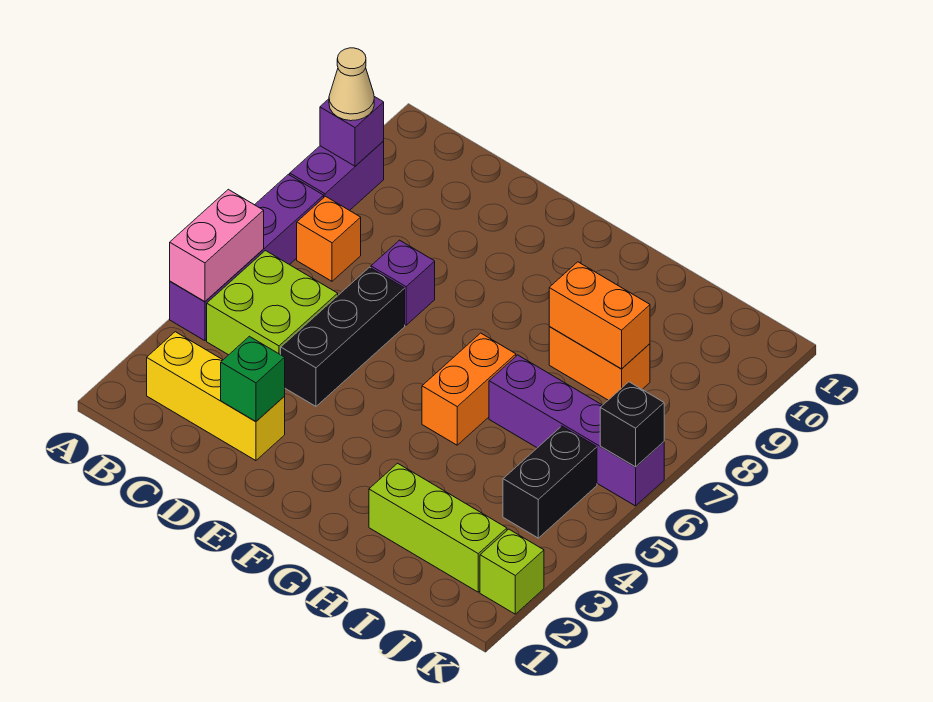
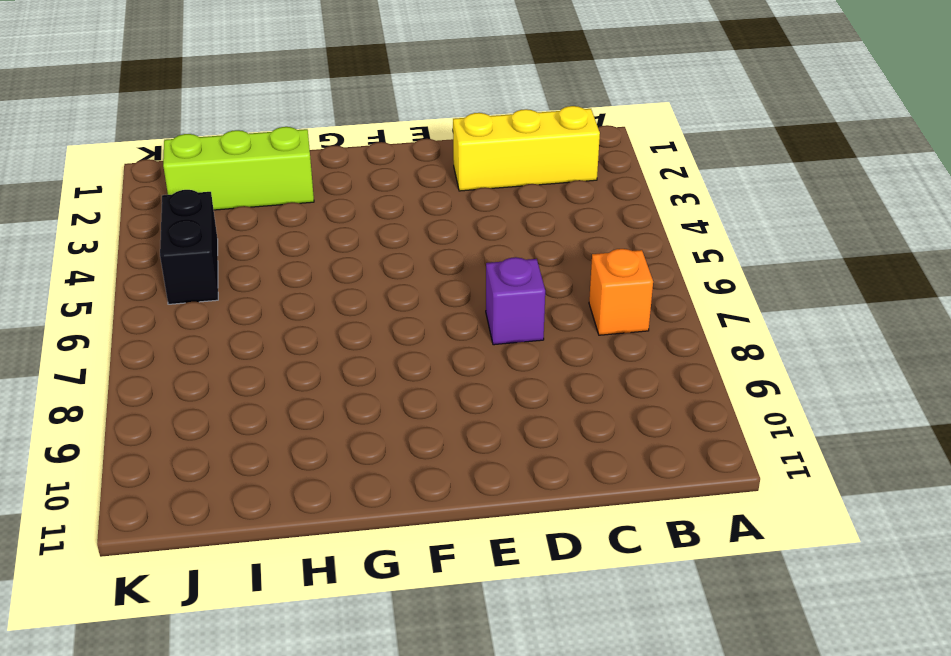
none -> purple brick A4:A7 level 1
none -> purple brick A8:A9 level 1
none -> lime brick B4:C5 level 1

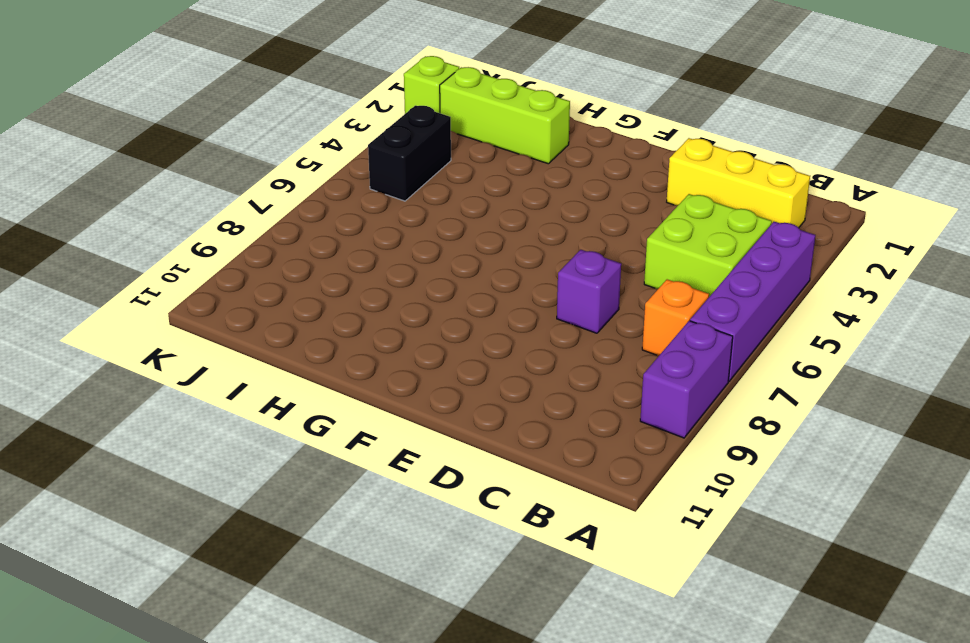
none -> black brick D4:D6 level 1
none -> orange brick G5:G6 level 1
none -> purple brick H6:K6 level 1

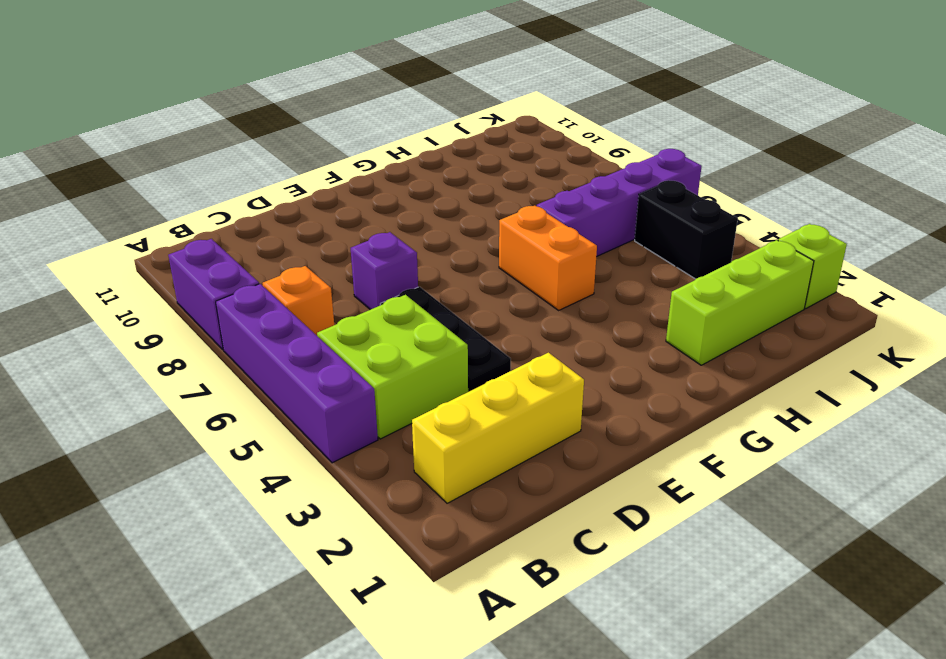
black plate D4:D6 level 1 -> black brick D4:D6 level 1
none -> orange brick H8:I8 level 1
none -> pink brick A4:A5 level 2
none -> purple brick A9 level 2

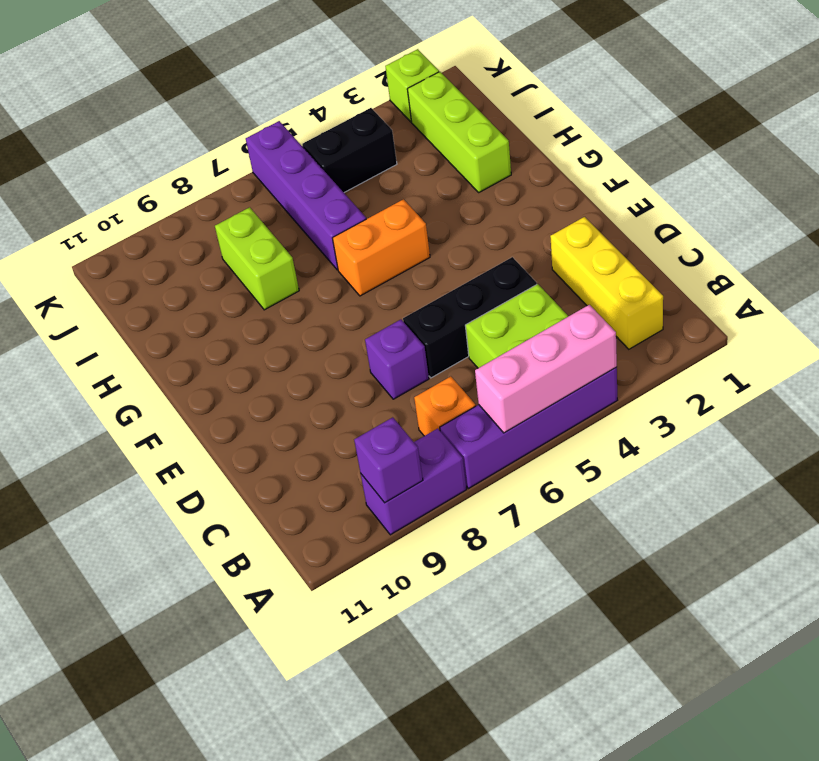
pink brick A4:A6 level 2 -> pink brick A4:A5 level 2
lime brick H8:I8 level 1 -> orange brick H8:I8 level 1
none -> green brick D2 level 2
none -> orange brick H8:I8 level 2
none -> black brick K6 level 2

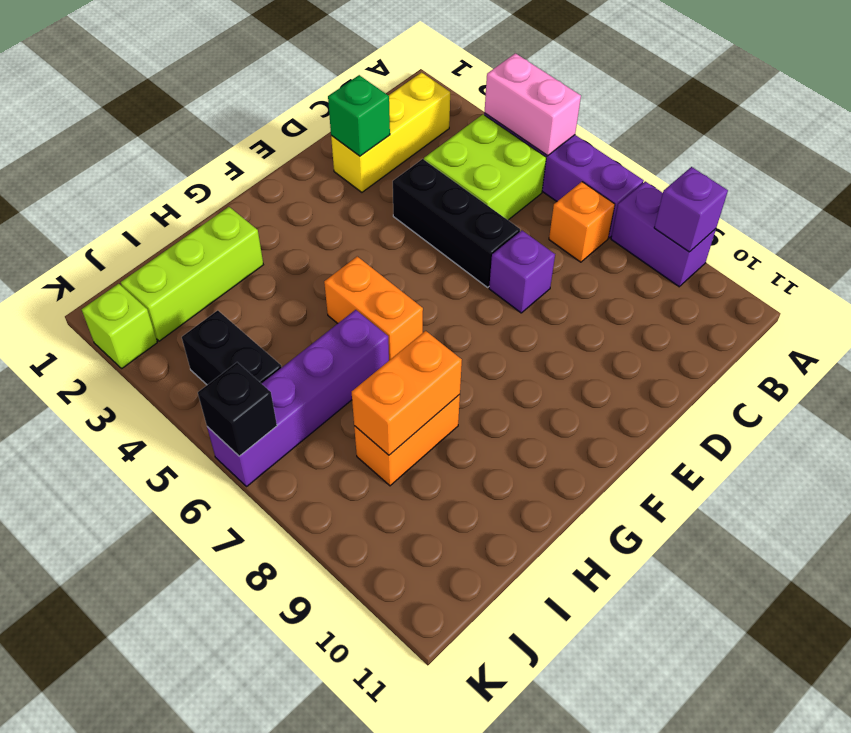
none -> tan cone A9 level 3

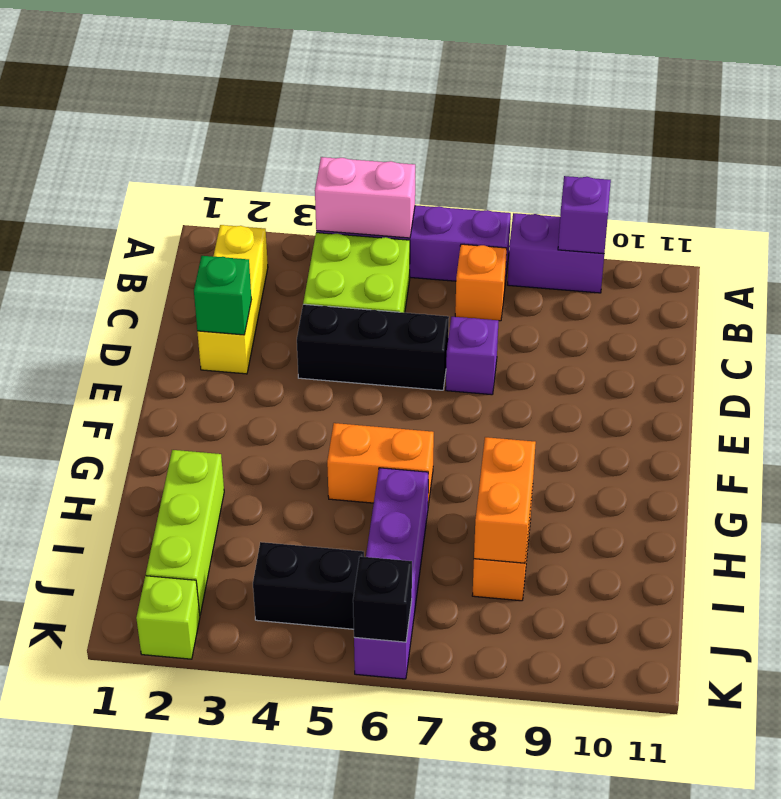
none -> tan cone A9 level 3

